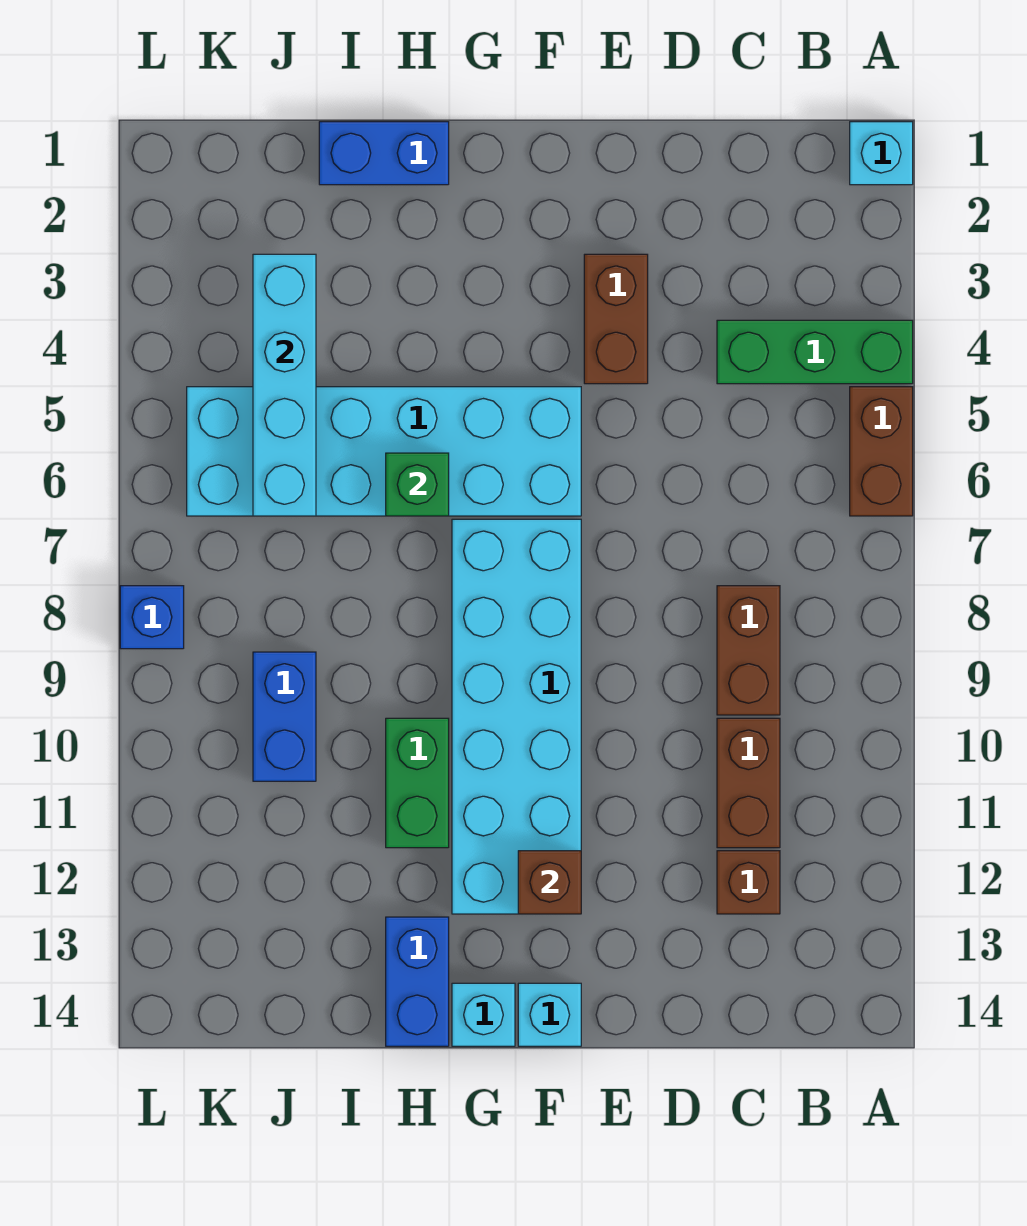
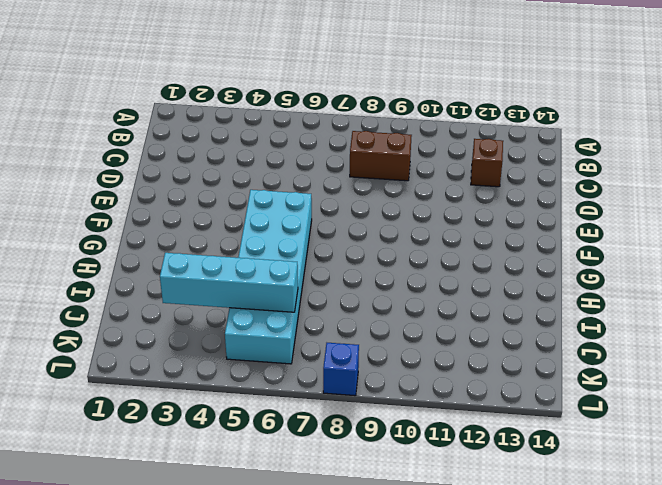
none -> cyan brick A1 level 1
none -> green brick A4:C4 level 1
none -> brown brick A5:A6 level 1

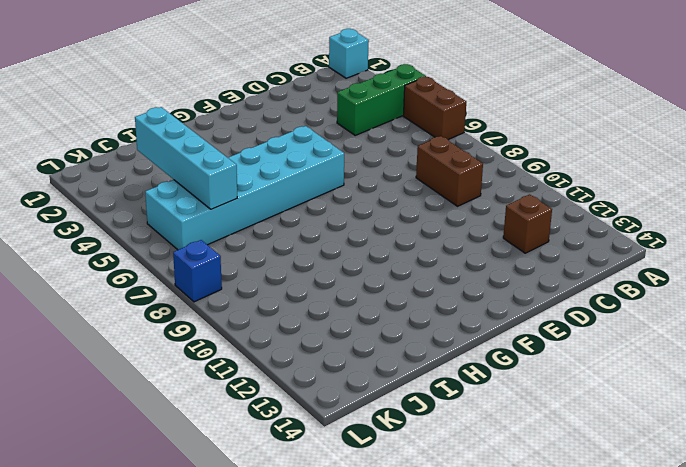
none -> brown brick C10:C11 level 1
none -> brown brick E3:E4 level 1
none -> cyan brick F7:G12 level 1

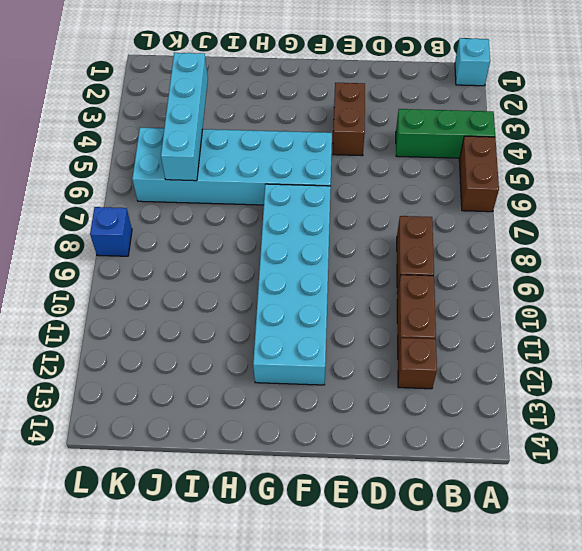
none -> cyan brick F14 level 1
none -> cyan brick G14 level 1
none -> blue brick H1:I1 level 1

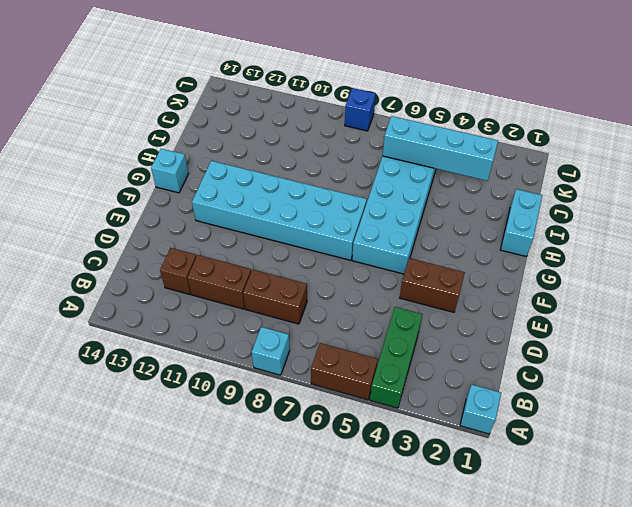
cyan brick A8 level 1 -> cyan brick F14 level 1
cyan brick H1:I1 level 1 -> blue brick H1:I1 level 1
none -> green brick H10:H11 level 1
none -> blue brick H13:H14 level 1
none -> blue brick J9:J10 level 1

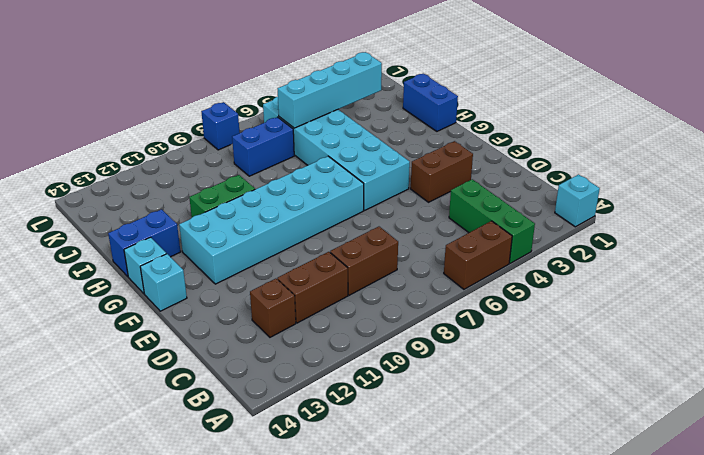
blue brick J7:J8 level 1 -> blue brick J9:J10 level 1
none -> brown brick F12 level 2
none -> green brick H6 level 2

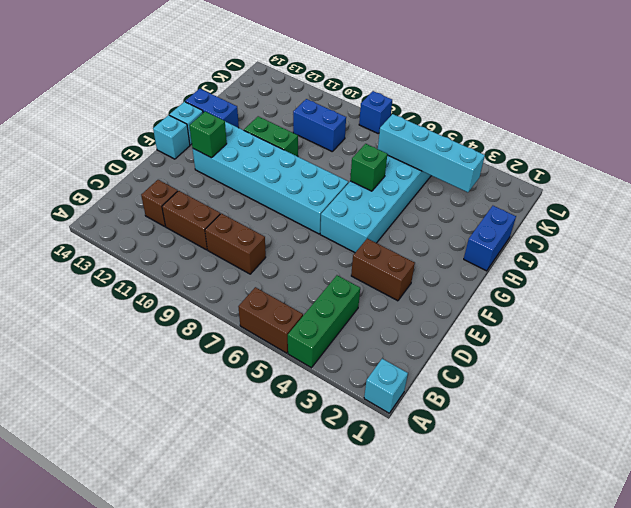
green brick F12 level 2 -> brown brick F12 level 2

